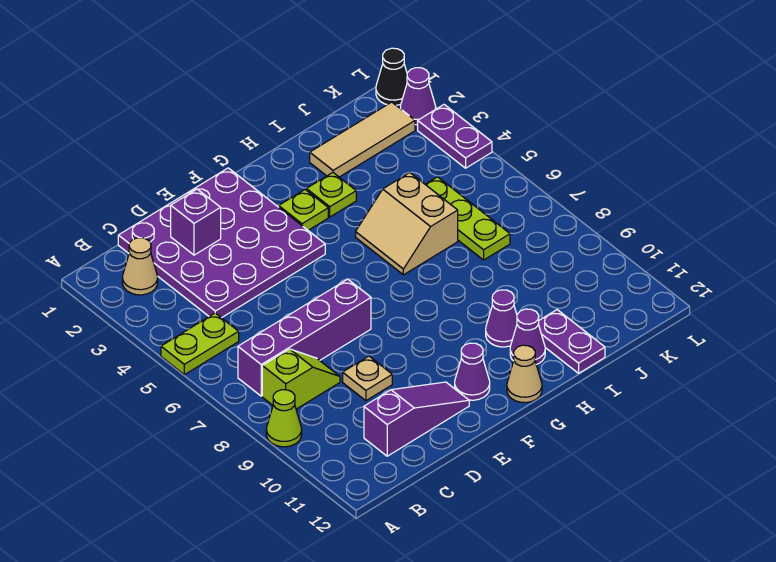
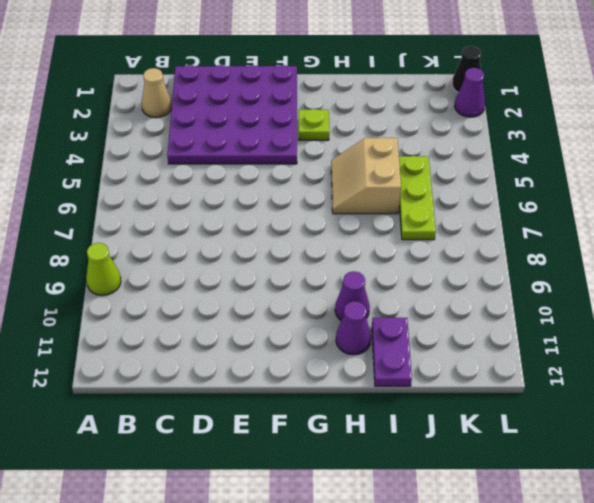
none -> lime plate A5:B5 level 1
none -> purple brick B7:E7 level 1
none -> lime slope B8:C8 level 1 top B

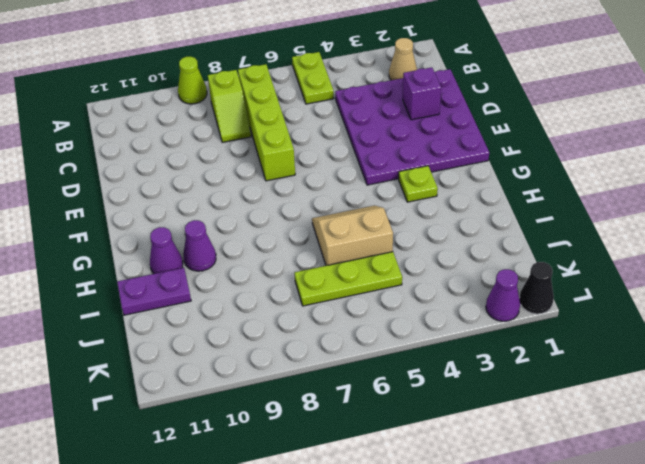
lime brick B7:E7 level 1 -> purple brick B7:E7 level 1
none -> purple slope C11:E11 level 1 top C
none -> tan plate D9 level 1
none -> purple cone F11 level 1

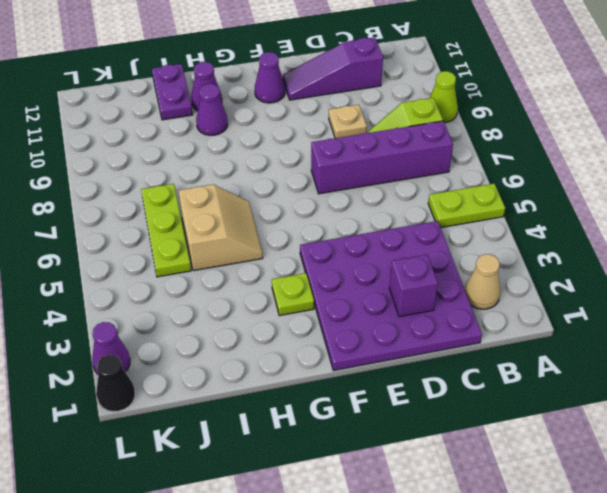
none -> tan cone G12 level 1
none -> lime plate H3 level 1
none -> tan tile I2:K2 level 1

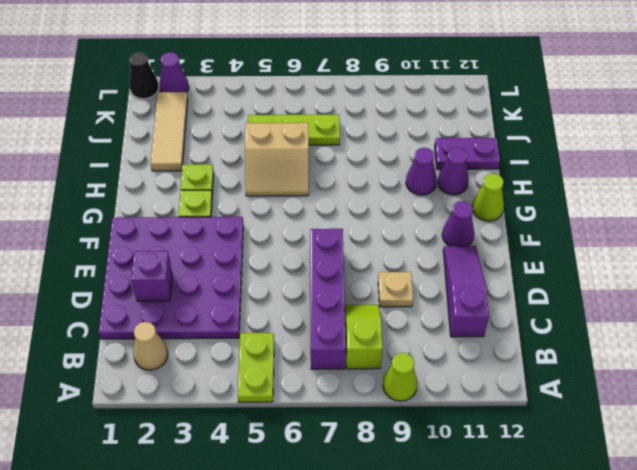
lime cone G12 level 1 -> tan cone G12 level 1
none -> purple plate L3:L4 level 1

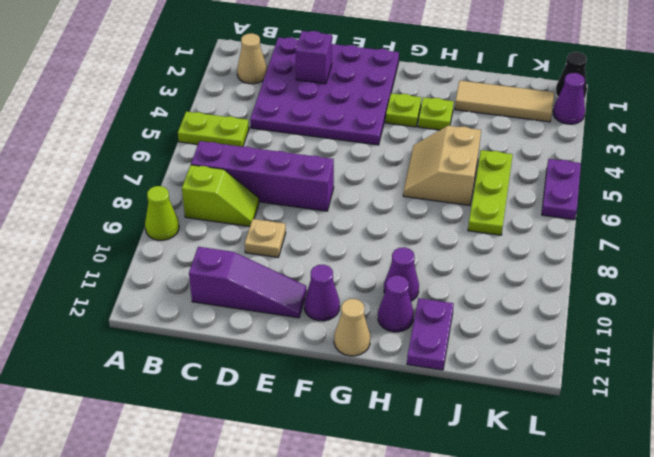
purple plate L5:L6 level 1 -> purple plate L3:L4 level 1

